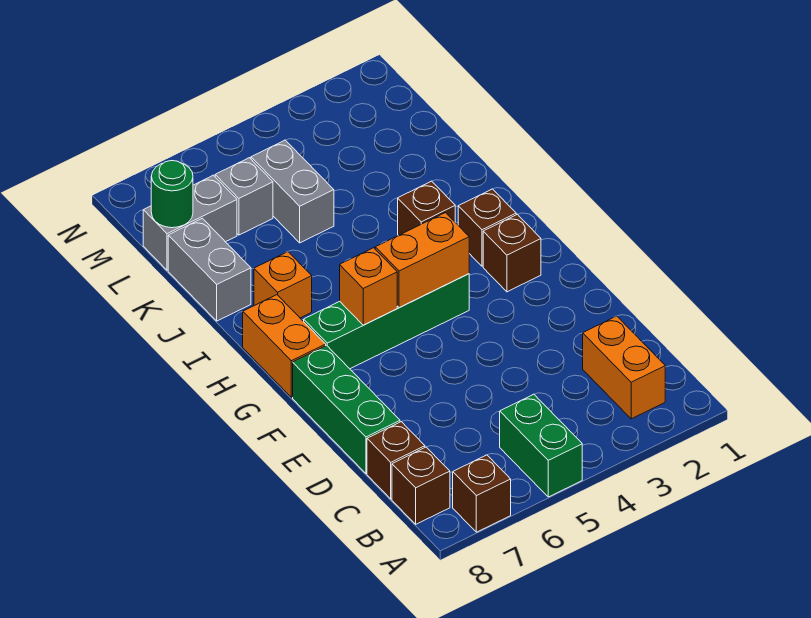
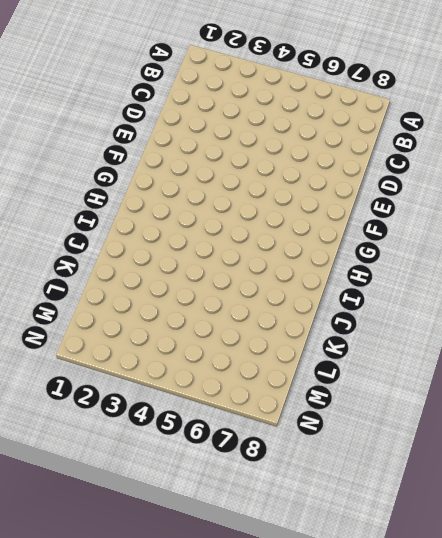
none -> green brick A5:B5 level 1
none -> brown brick A7 level 1
none -> orange brick B2:C2 level 1

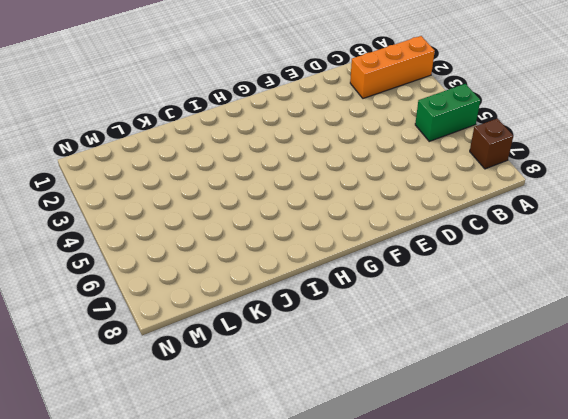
orange brick A2:C2 level 1 -> orange brick B2:C2 level 1
none -> brown brick B8 level 1
none -> brown brick C8 level 1
none -> green brick D8:F8 level 1

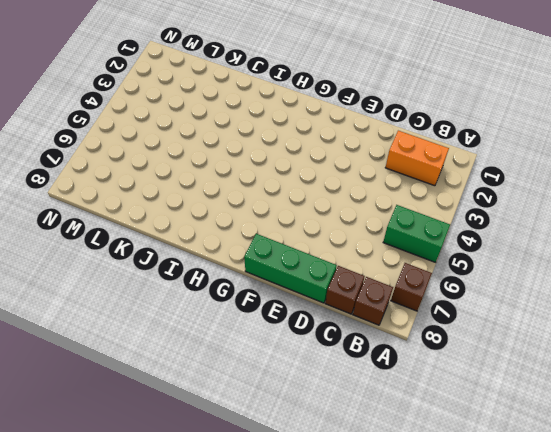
none -> brown brick G2 level 1
none -> green brick G4:G7 level 1
none -> orange brick G8:H8 level 1

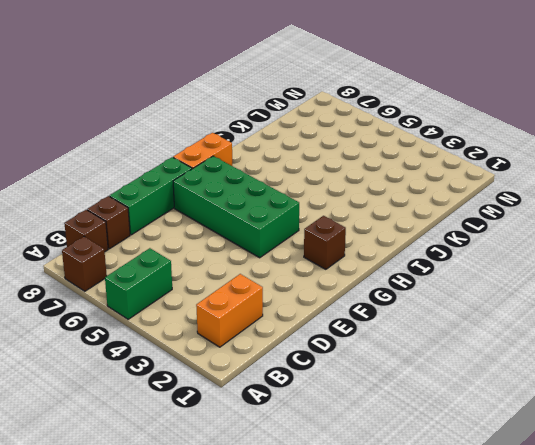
green brick F4:G7 level 1 -> green brick G4:G7 level 1
none -> brown brick H2 level 1
none -> brown brick I3 level 1
none -> orange brick I7 level 1

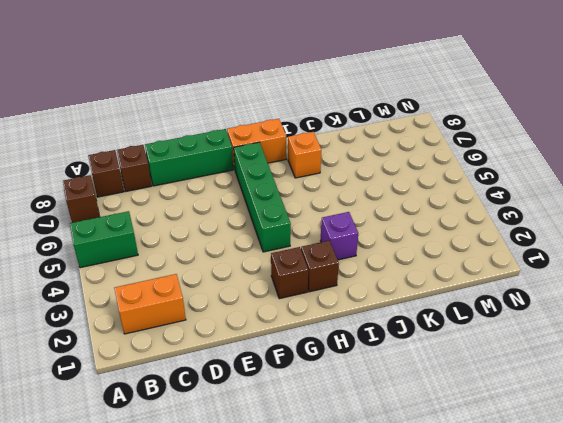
purple brick I3 level 1 -> brown brick I3 level 1
none -> grey brick J8:K8 level 1
none -> grey brick K5:L5 level 1
none -> grey brick L6 level 1

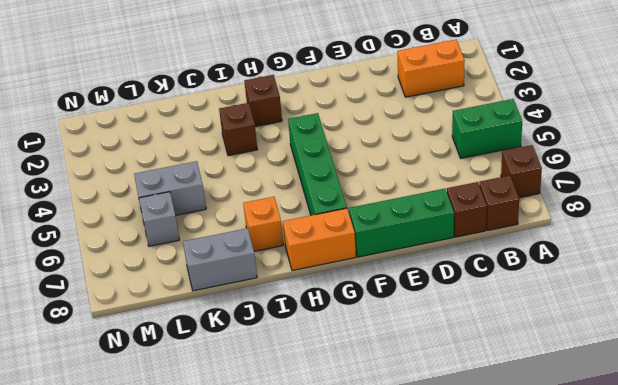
none -> brown brick G2 level 1
none -> grey brick L7:L8 level 1
none -> orange brick G4:G5 level 2

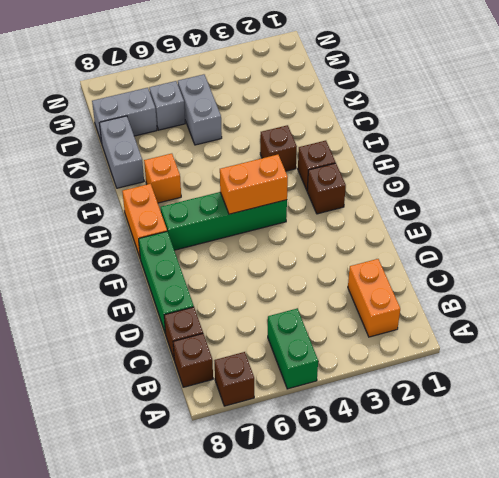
none -> orange brick G6 level 2
none -> green round brick L8 level 2

